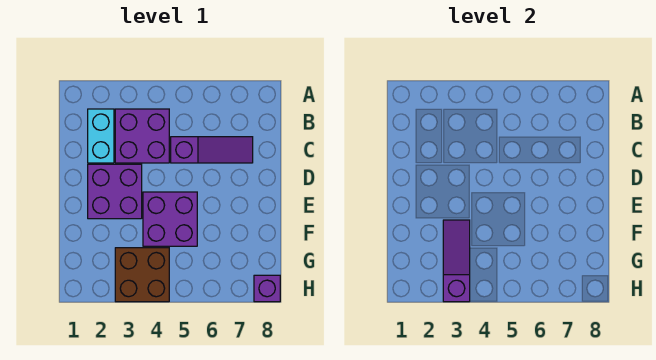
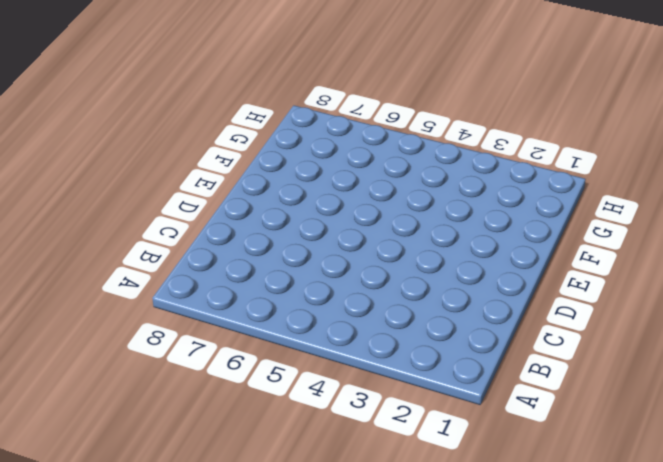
none -> cyan brick B2:C2 level 1
none -> purple brick B3:C4 level 1

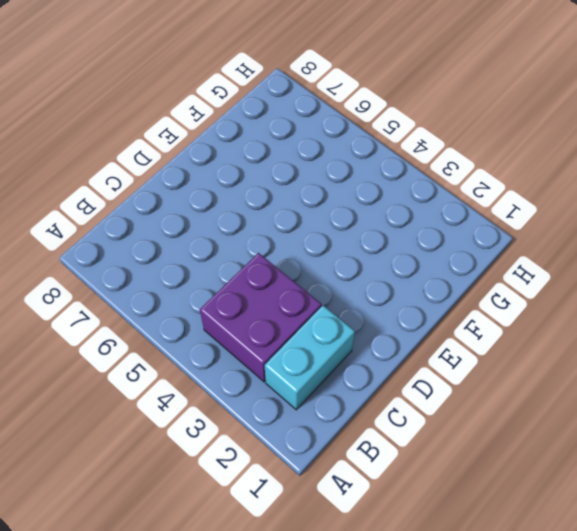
none -> purple slope C5:C7 level 1 top 5
none -> purple brick D2:E3 level 1

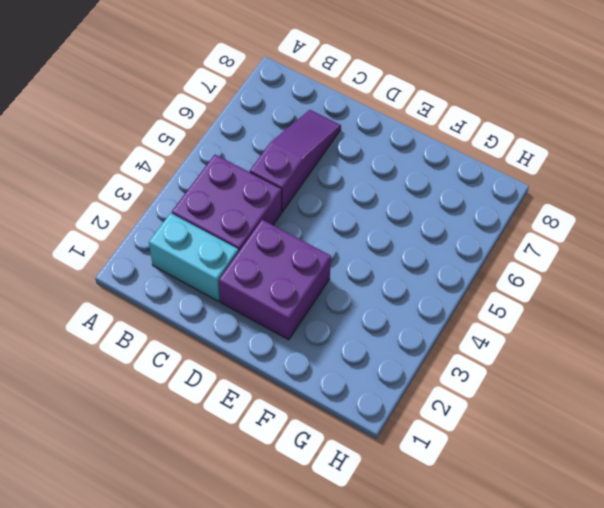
none -> purple brick E4:F5 level 1
none -> brown brick G3:H4 level 1

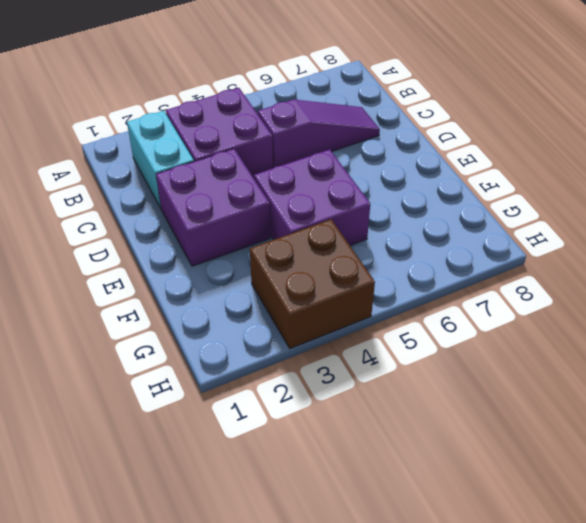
none -> purple brick H8 level 1
none -> purple slope F3:H3 level 2 top H

